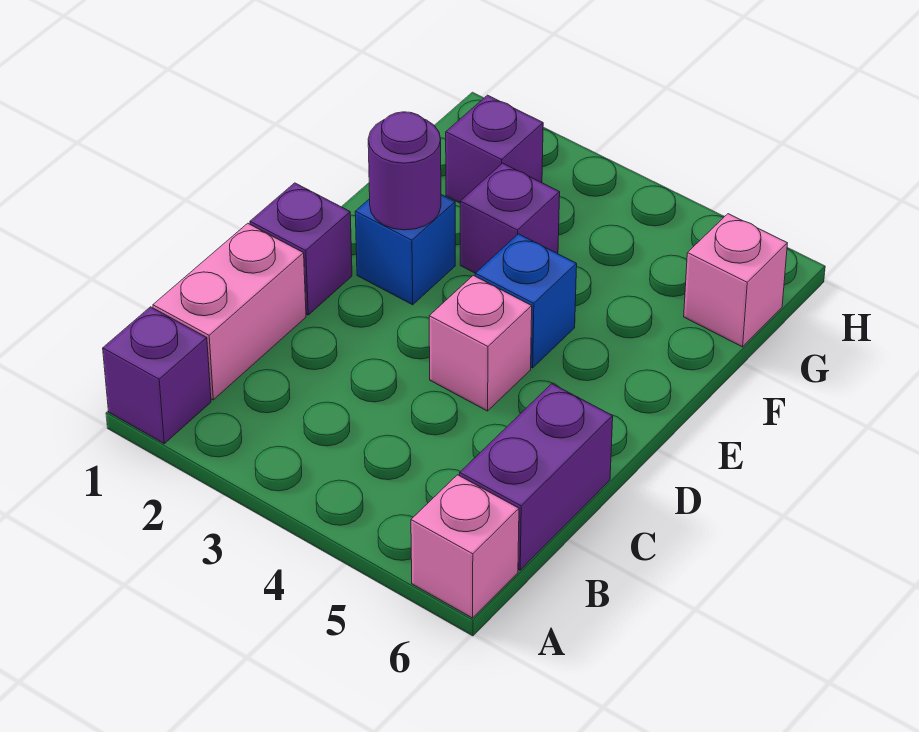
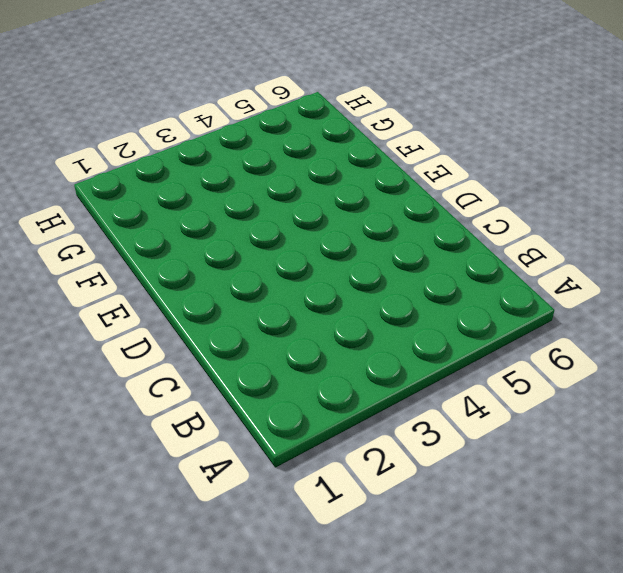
none -> purple brick A1 level 1
none -> pink brick A6 level 1
none -> pink brick B1:C1 level 1

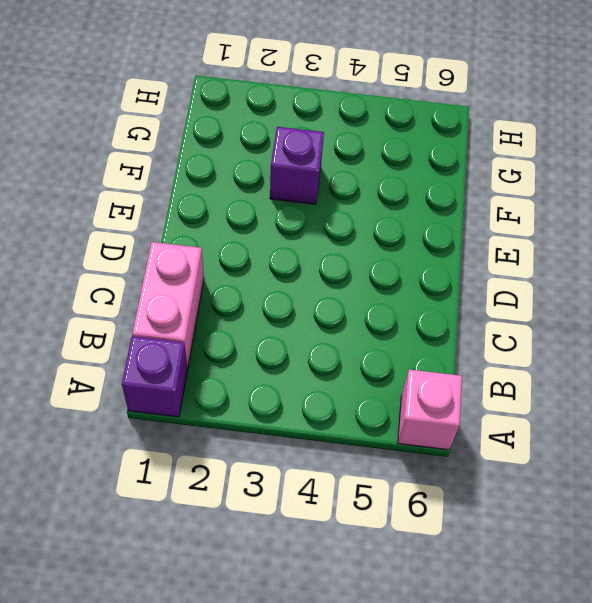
none -> purple brick B6:C6 level 1
none -> purple brick D1 level 1
none -> pink brick D4 level 1

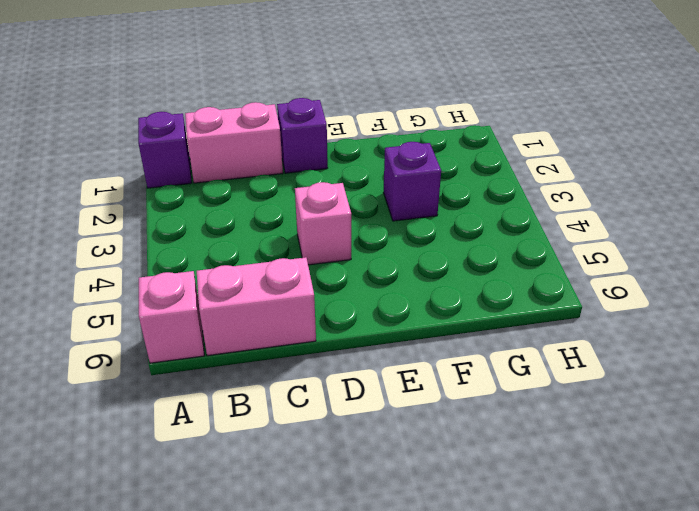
pink brick B6:C6 level 1 -> purple brick B6:C6 level 1
none -> blue brick E2 level 1
none -> blue brick E4 level 1
none -> purple brick G2 level 1

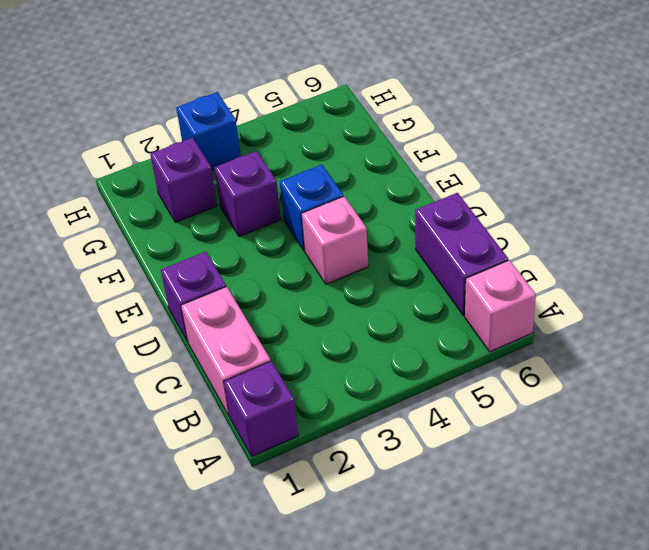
blue brick H3 level 1 -> blue brick E2 level 1
none -> pink brick G6 level 1
none -> purple round brick E2 level 2

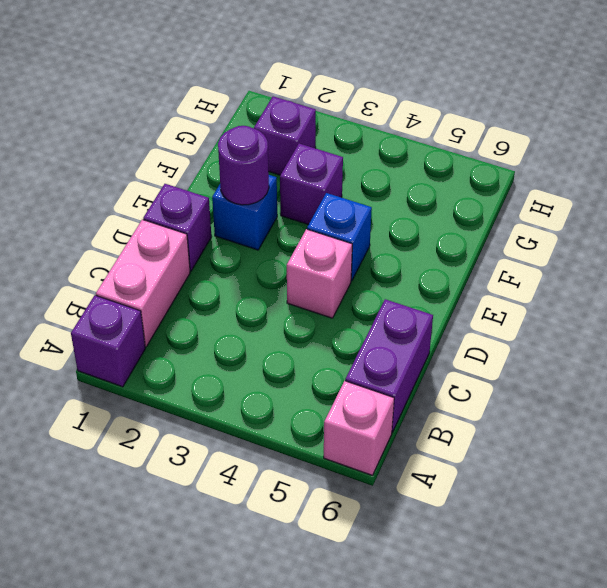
none -> pink brick G6 level 1

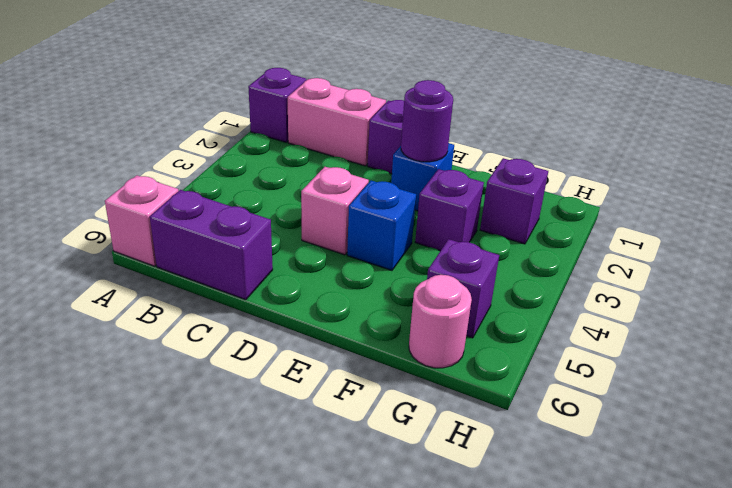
purple brick G5 level 1 -> none
pink round brick G6 level 1 -> pink brick G6 level 1

